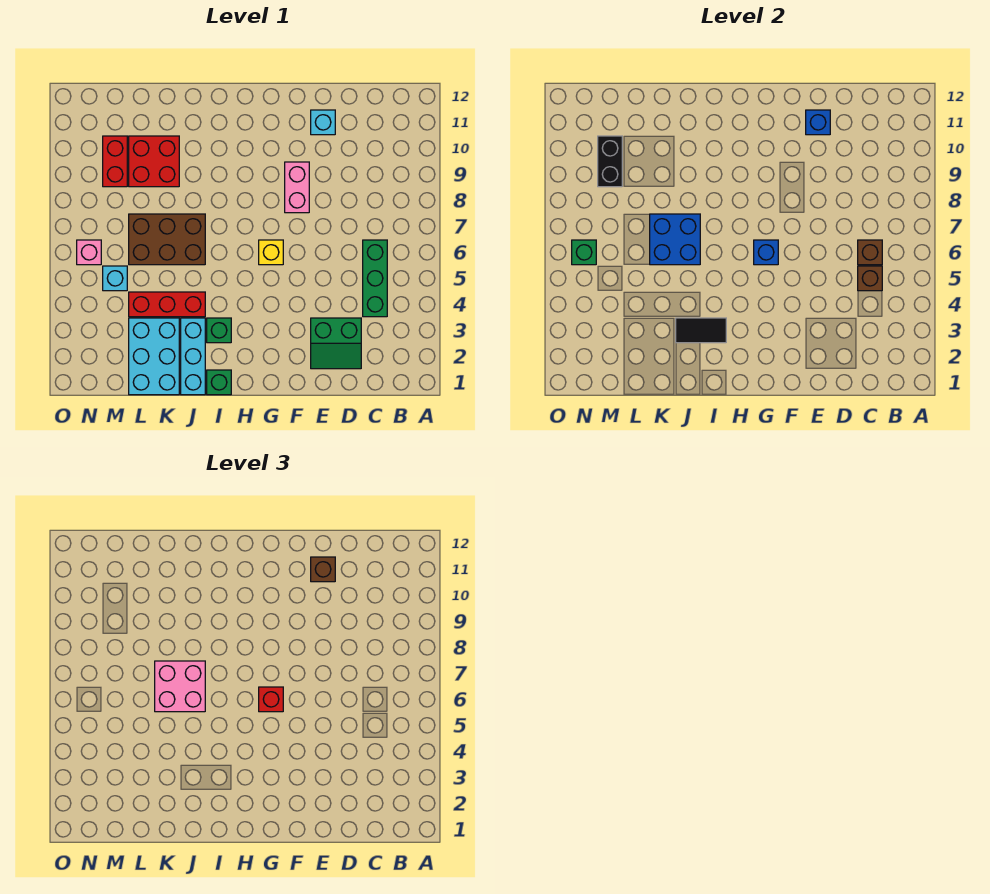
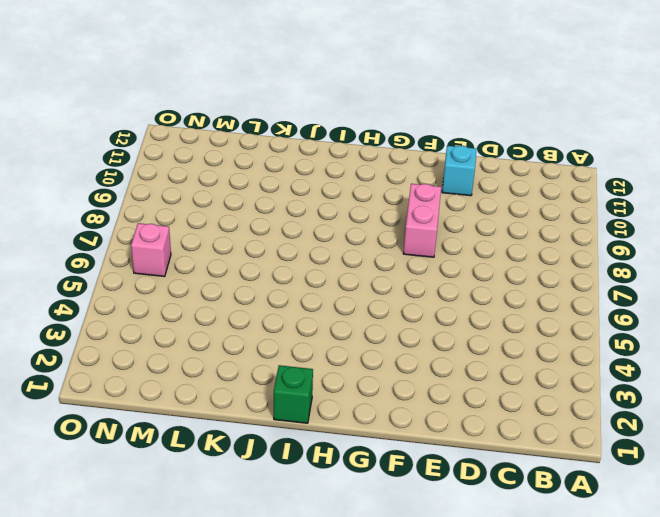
none -> green brick C4:C6 level 1
none -> green slope D2:E3 level 1 top 3
none -> yellow brick G6 level 1

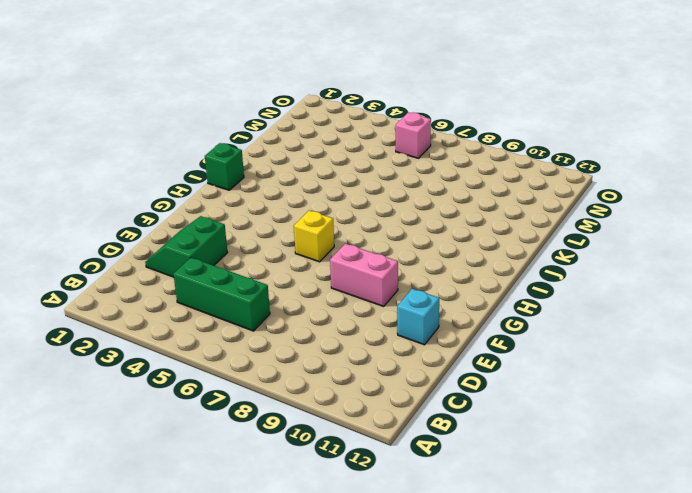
none -> green brick I3 level 1
none -> cyan brick J1:J3 level 1
none -> red brick J4:L4 level 1

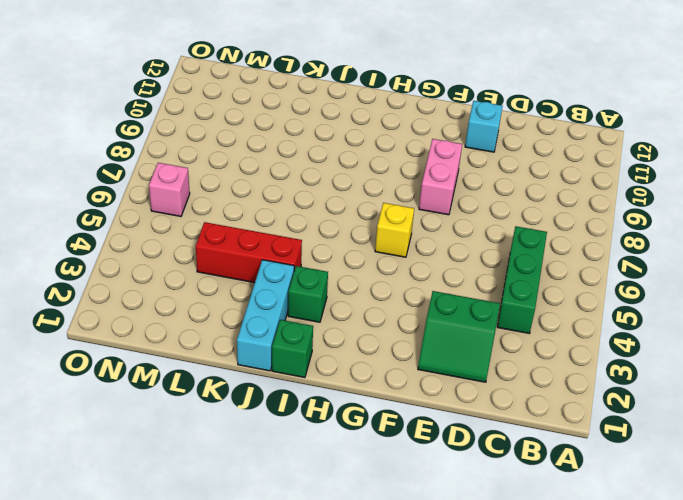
none -> brown brick J6:L7 level 1
none -> cyan brick K1:L3 level 1
none -> red brick K9:L10 level 1

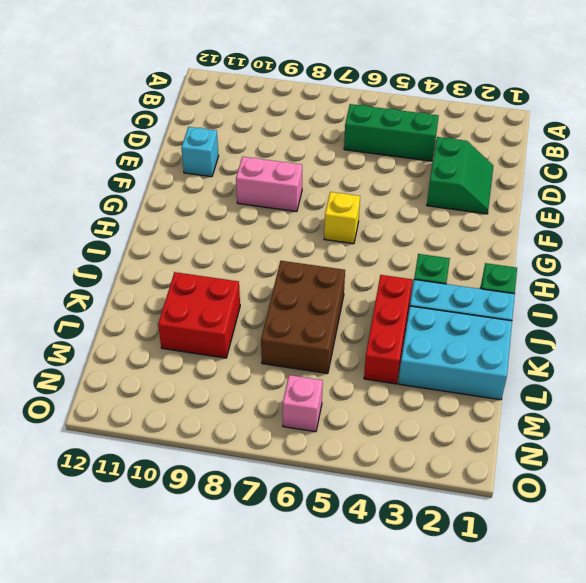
none -> cyan brick M5 level 1
none -> red brick M9:M10 level 1
none -> brown brick C5 level 2

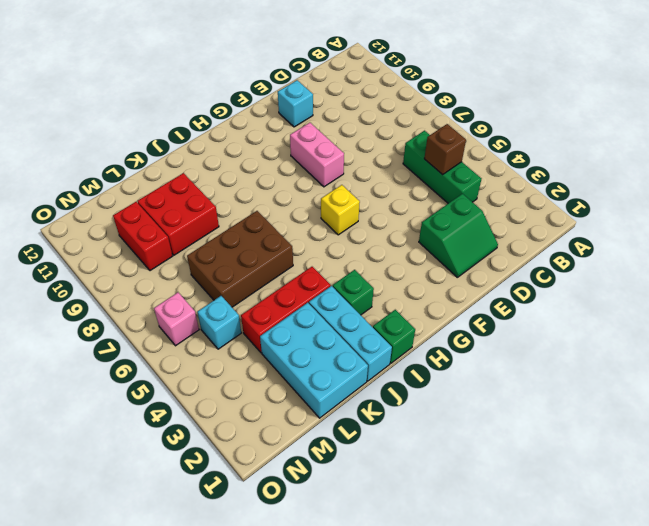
none -> brown brick C6 level 2
none -> blue brick E11 level 2
none -> blue brick G6 level 2

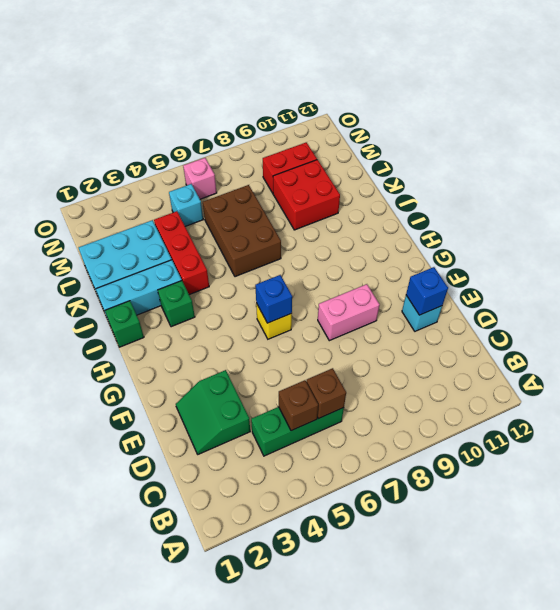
none -> black tile I3:J3 level 2
none -> blue brick J6:K7 level 2
none -> black brick M9:M10 level 2

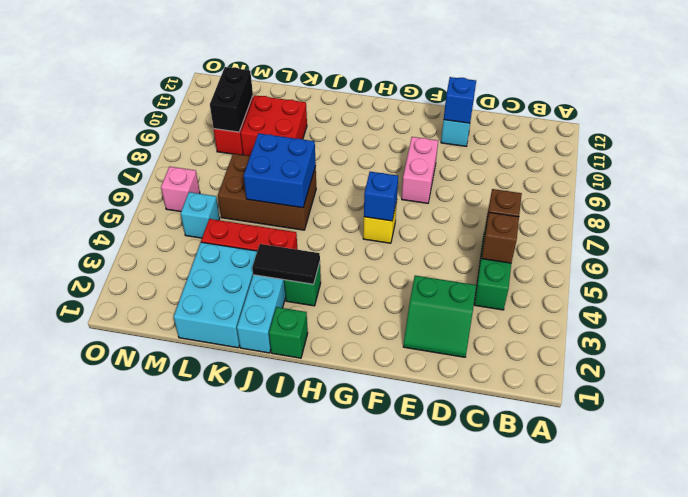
none -> green brick N6 level 2
none -> brown brick E11 level 3
none -> red brick G6 level 3

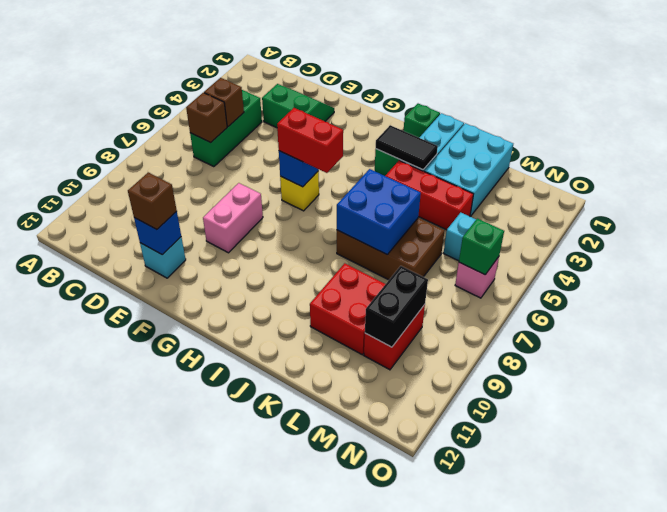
red brick G6:H6 level 3 -> red brick G6 level 3
none -> pink brick J6:K7 level 3

